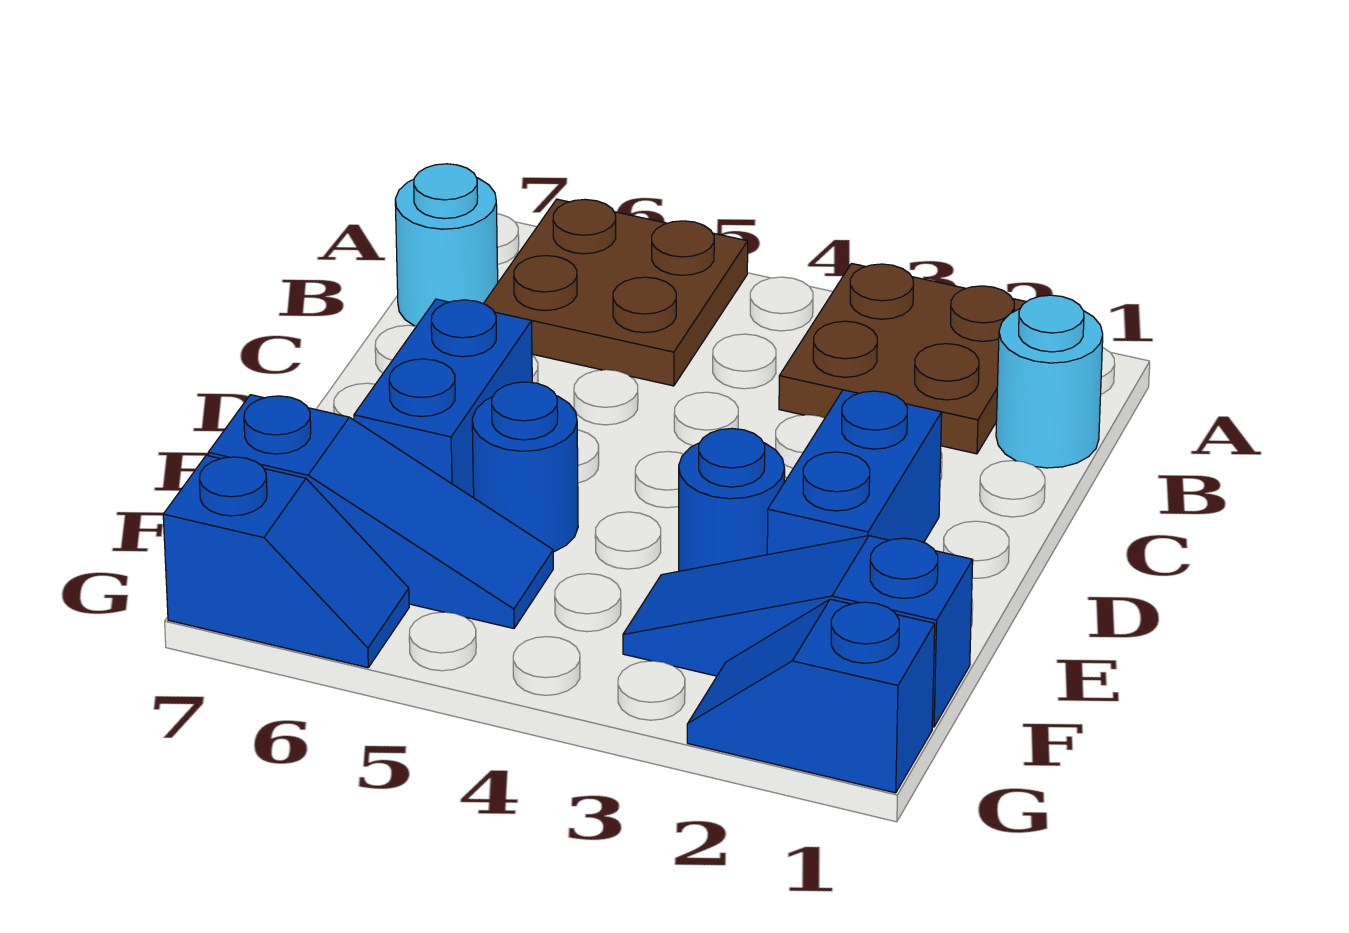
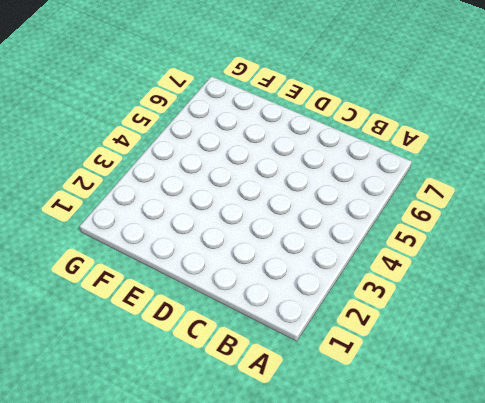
none -> brown plate A2:B3 level 1
none -> brown plate A5:B6 level 1
none -> cyan round brick B1 level 1

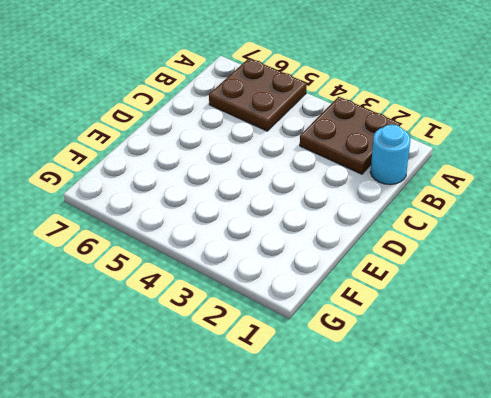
none -> cyan round brick B7 level 1
none -> blue brick D2:E2 level 1
none -> blue brick D6:E6 level 1

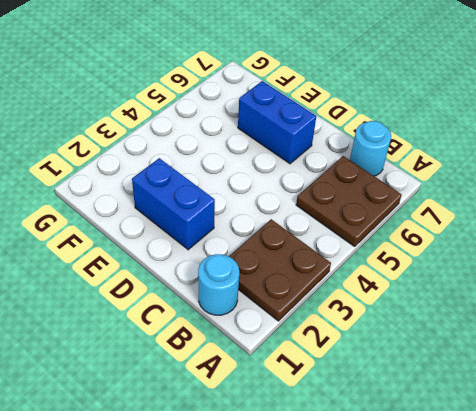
none -> blue round brick E3 level 1
none -> blue round brick E5 level 1
none -> blue slope F1:F3 level 1 top 1

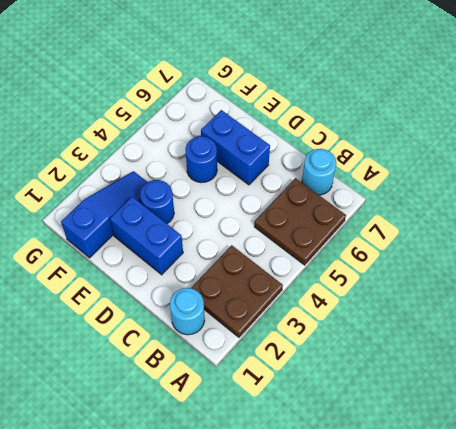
none -> blue slope F5:F7 level 1 top 7
none -> blue slope G1:G2 level 1 top 1
none -> blue slope G6:G7 level 1 top 7

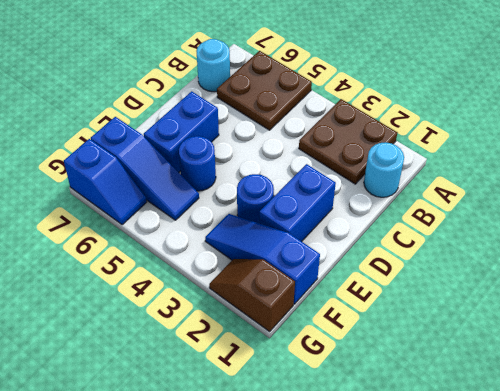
brown slope G1:G2 level 1 top 1 -> blue slope G1:G2 level 1 top 1

